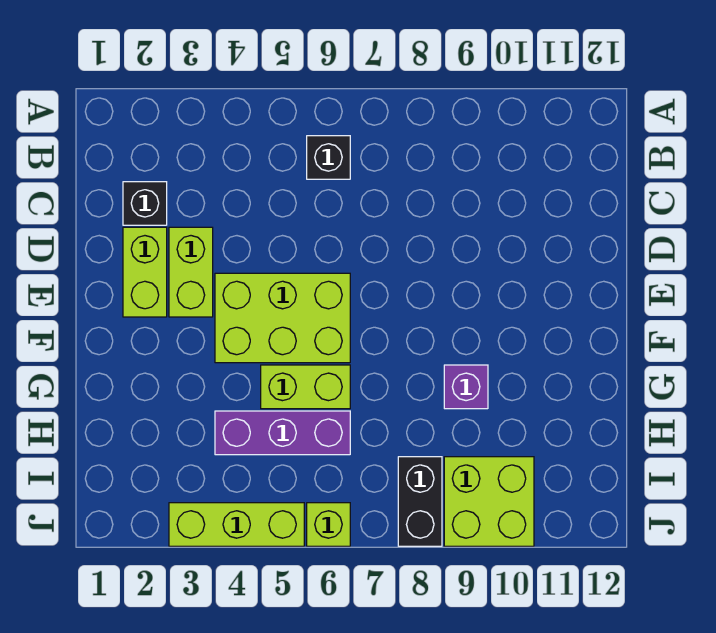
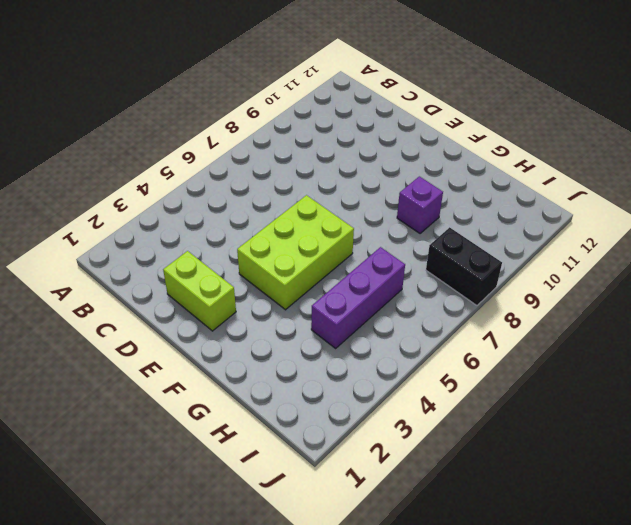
none -> black brick B6 level 1
none -> black brick C2 level 1
none -> lime brick D3:E3 level 1

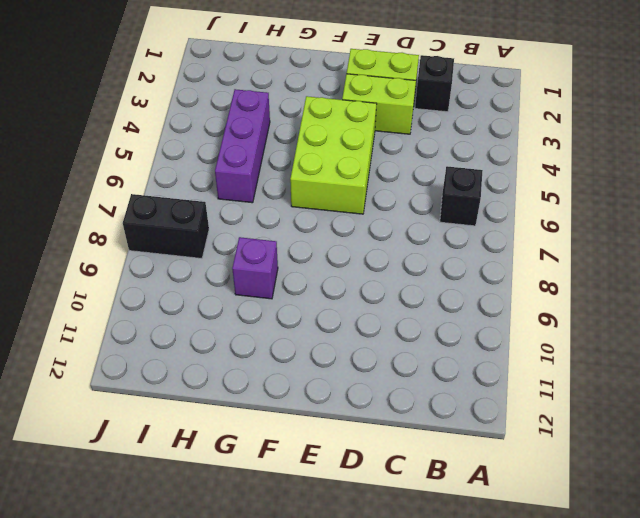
none -> lime brick G5:G6 level 1
none -> lime brick I9:J10 level 1
none -> lime brick J3:J5 level 1

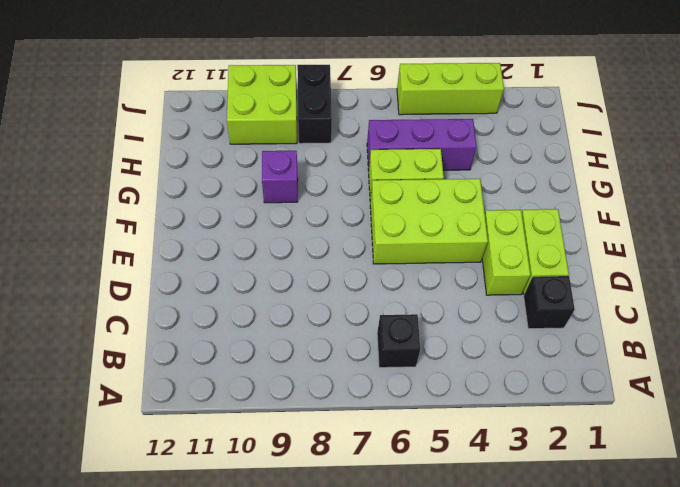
none -> lime brick J6 level 1

